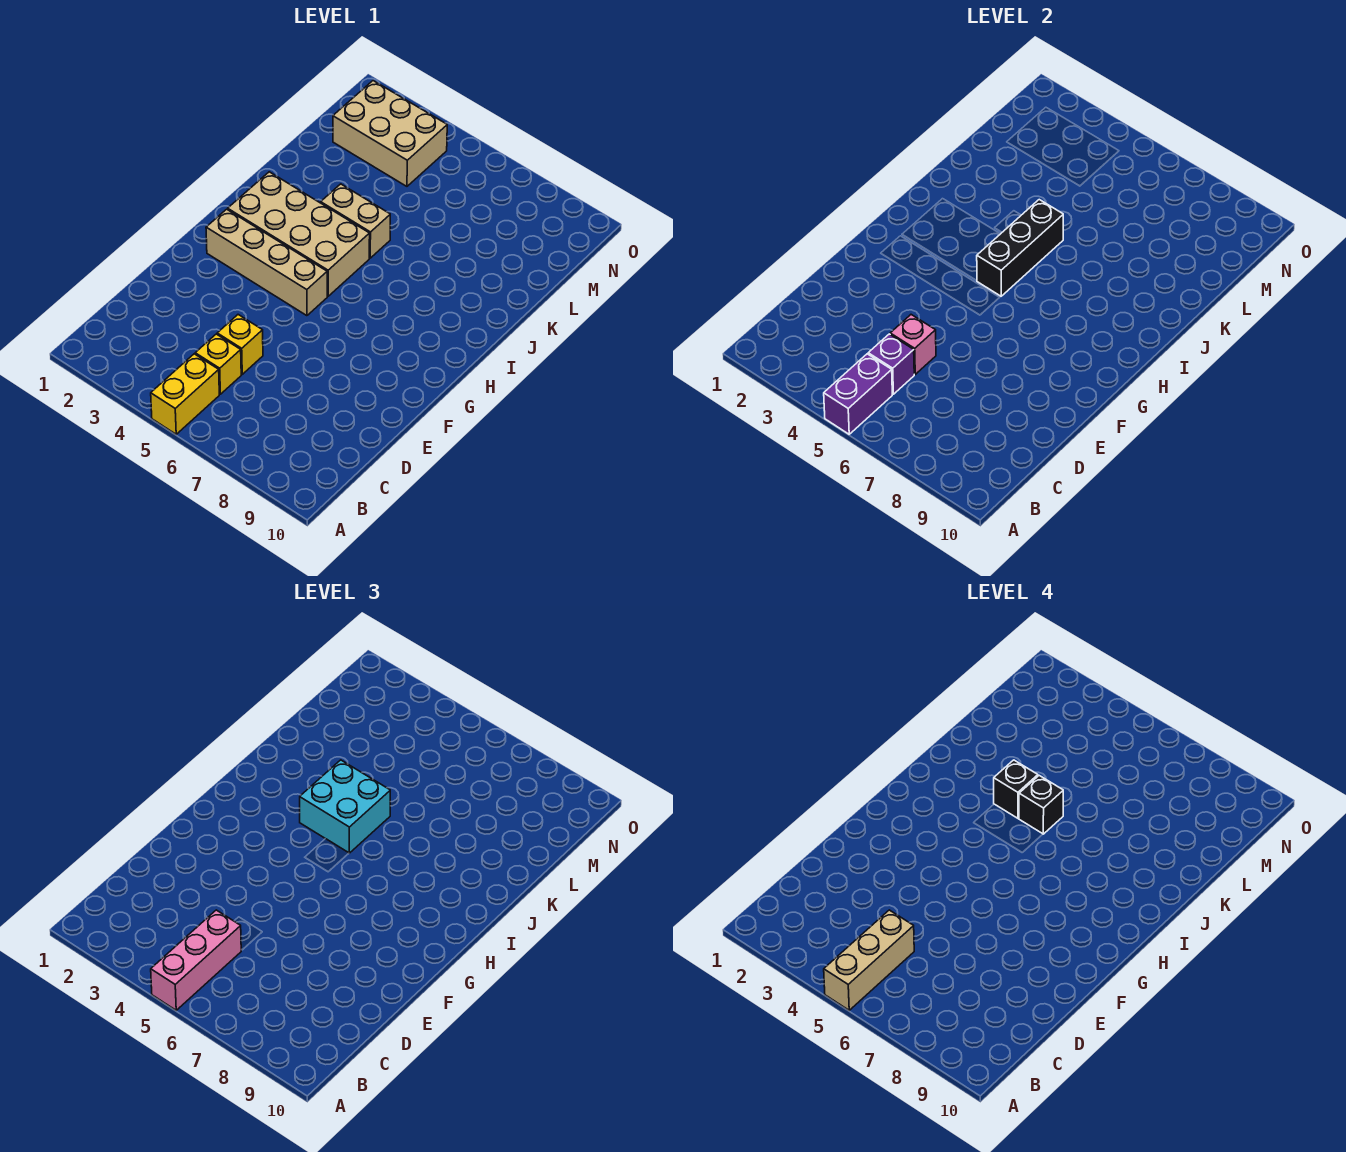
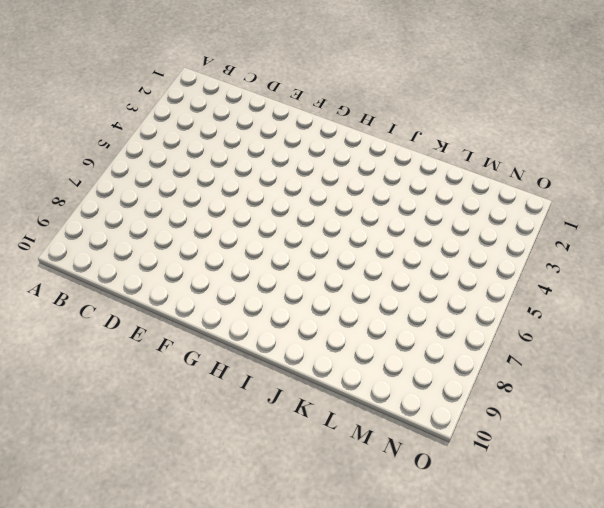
none -> yellow brick A5:B5 level 1
none -> yellow brick C5 level 1
none -> yellow brick D5 level 1

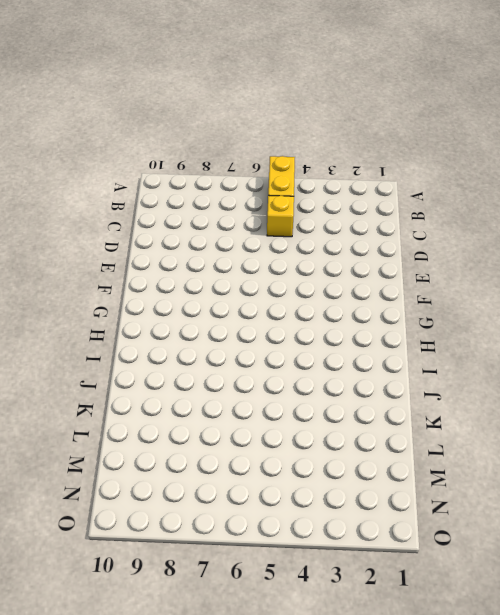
none -> yellow brick D5 level 1
none -> tan brick G2:G5 level 1
none -> tan brick H2:I5 level 1

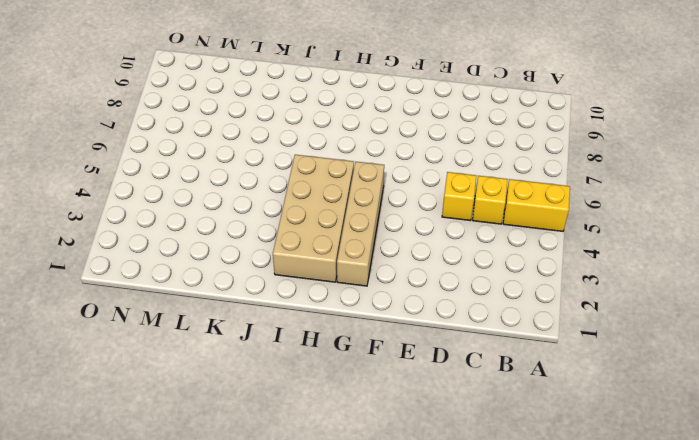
none -> tan brick J4:J5 level 1
none -> tan brick M2:N4 level 1
none -> purple brick A5:B5 level 2

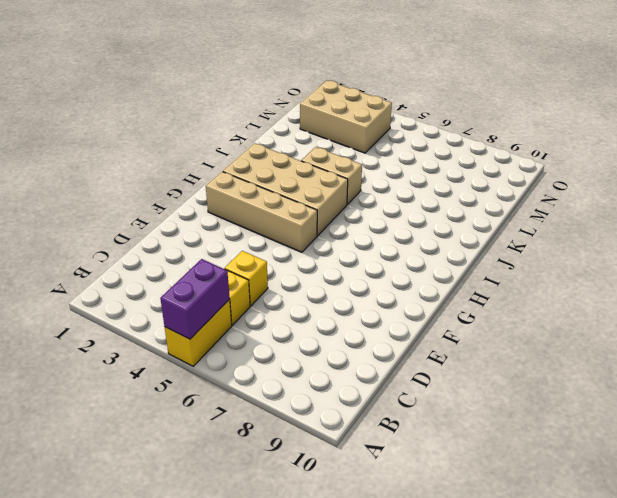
none -> purple brick C5 level 2
none -> pink brick D5 level 2
none -> black brick H5:J5 level 2

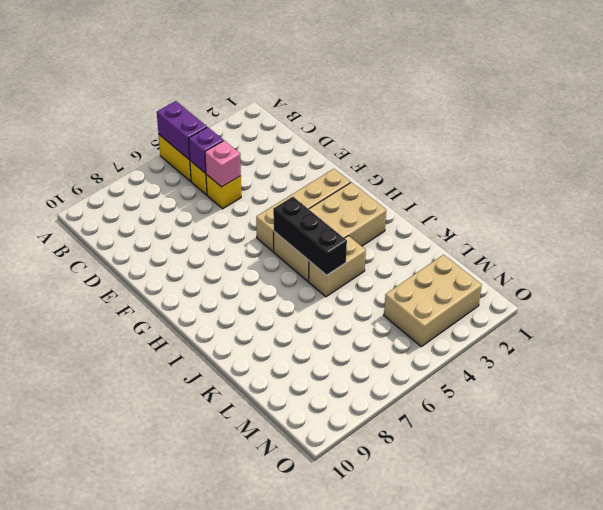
none -> pink brick A5:C5 level 3
none -> cyan brick I4:J5 level 3
none -> tan brick A5:C5 level 4

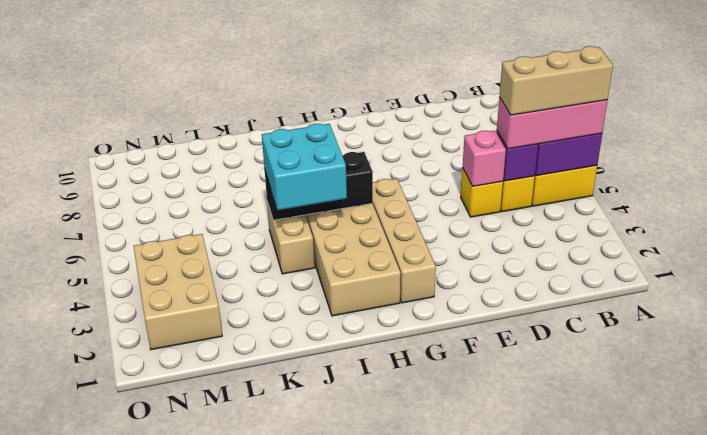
none -> black brick J4 level 4
none -> black brick J5 level 4

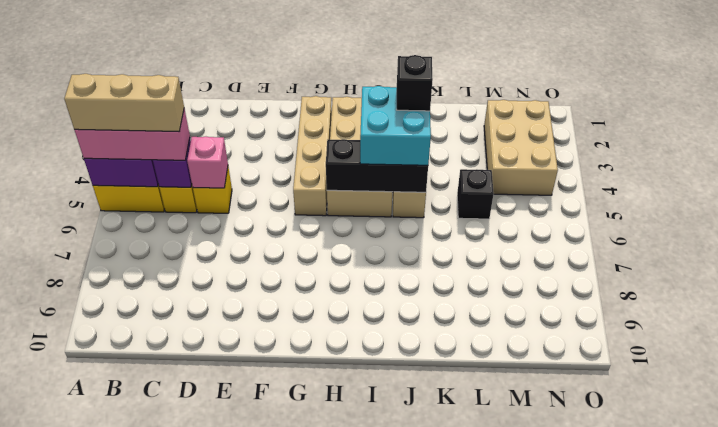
black brick L5 level 1 -> black brick J5 level 4

